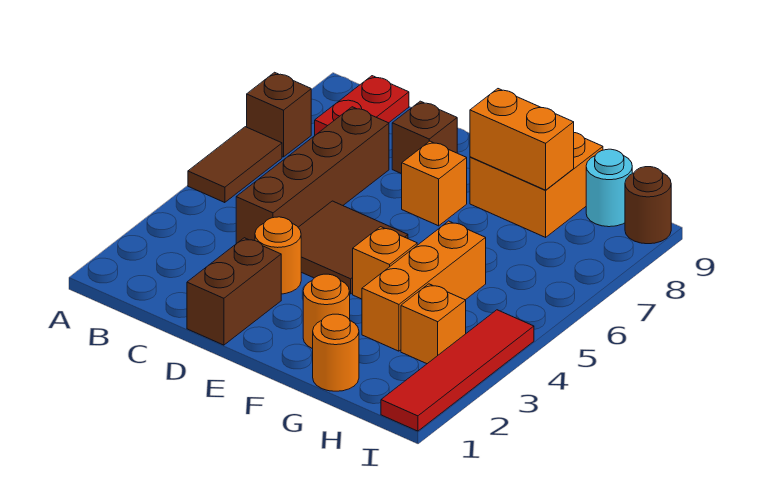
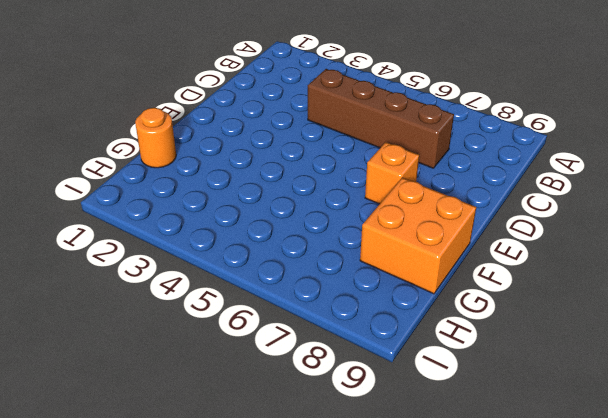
none -> brown tile A5:A6 level 1
none -> brown brick A7 level 1
none -> red plate B8:B9 level 1

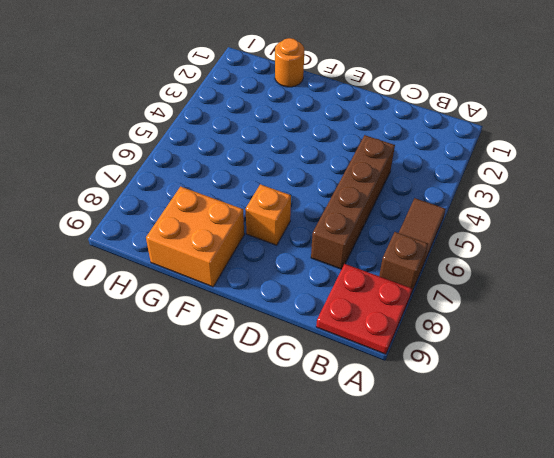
red plate A8:B9 level 1 -> red plate B8:B9 level 1
none -> brown brick D1:D2 level 1
none -> orange round brick D3 level 1
none -> brown tile D4:E5 level 1

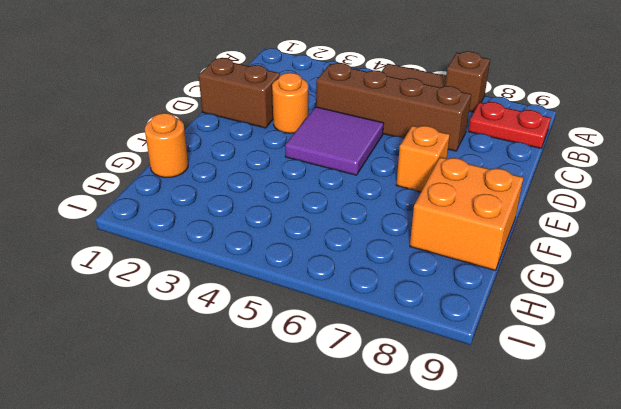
purple tile D4:E5 level 1 -> brown tile D4:E5 level 1
none -> brown brick D8 level 1
none -> orange round brick F2 level 1
none -> orange brick F4 level 1

